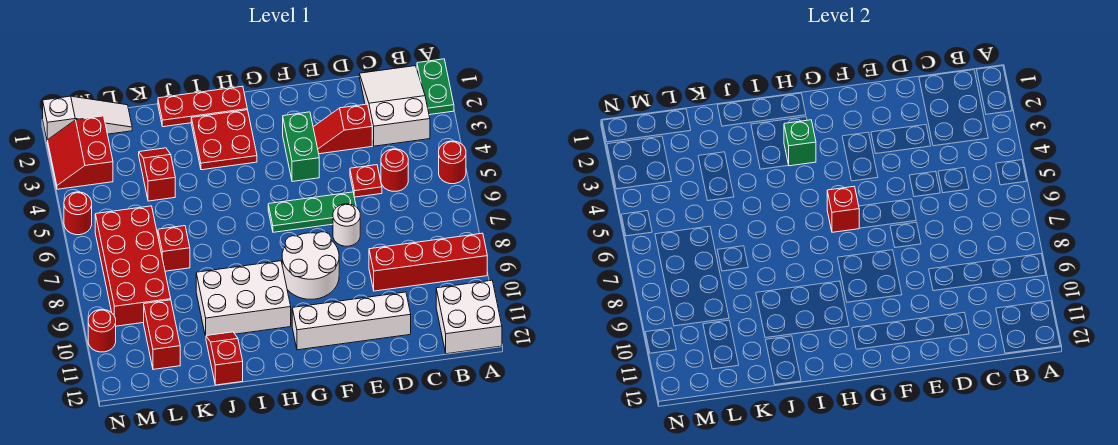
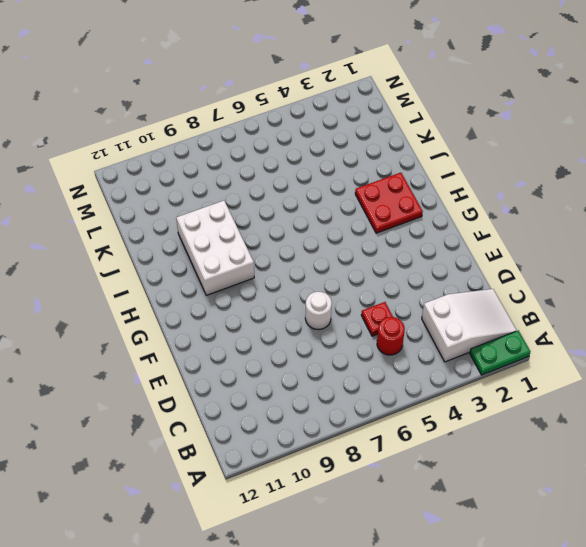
none -> red round brick A5 level 1
none -> red brick A9:D9 level 1
none -> white brick A11:B12 level 1

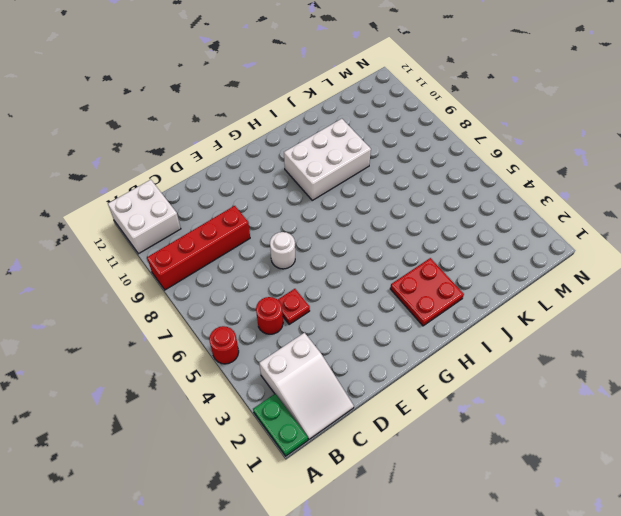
none -> red slope D3:E3 level 1 top D
none -> white brick D11:G11 level 1
none -> green plate E6:G6 level 1

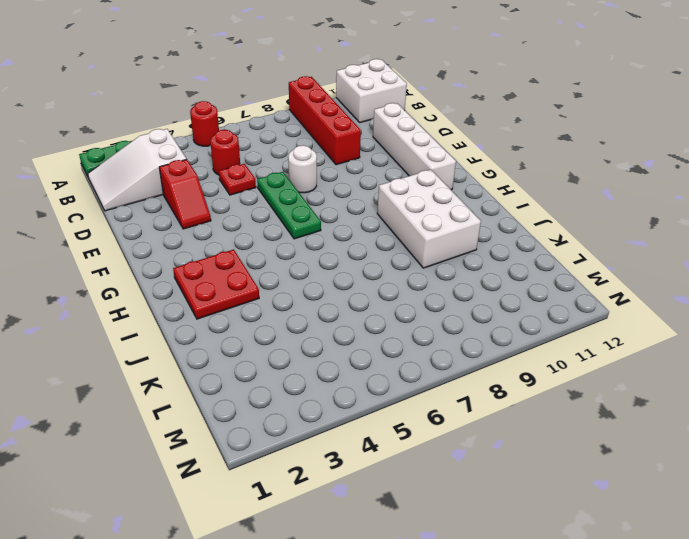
none -> green brick F3:F4 level 1
none -> white round brick F8:G9 level 1
none -> red plate H1:J1 level 1

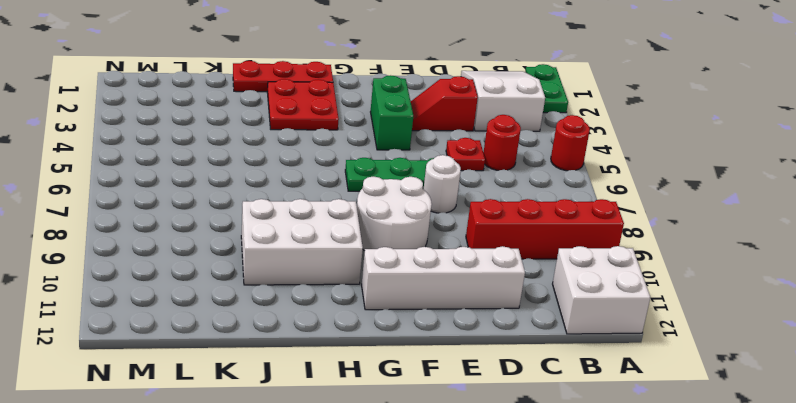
none -> red slope J11:J12 level 1 top 12
none -> red slope K3:K4 level 1 top 4
none -> red brick K7 level 1

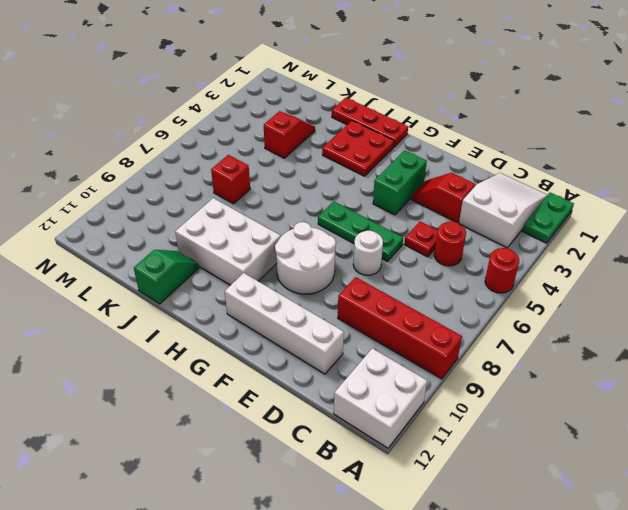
green slope J11:J12 level 1 top 12 -> red slope J11:J12 level 1 top 12
none -> white slope L1:N1 level 1 top N
none -> red brick L6:M9 level 1
none -> red brick L10:L11 level 1

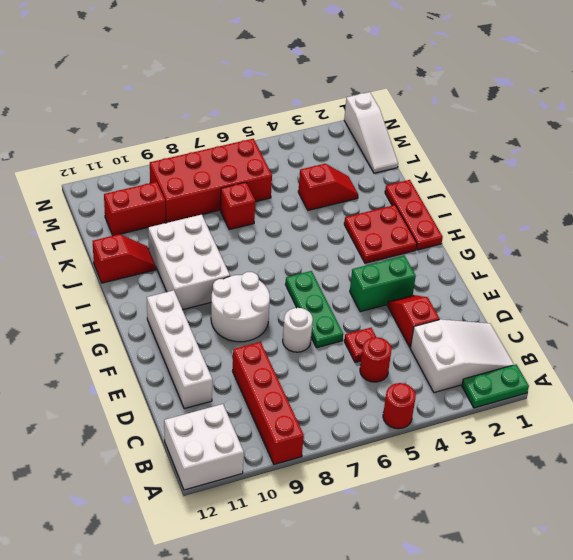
none -> red slope M2:N3 level 1 top M
none -> red round brick N5 level 1
none -> red round brick N10 level 1

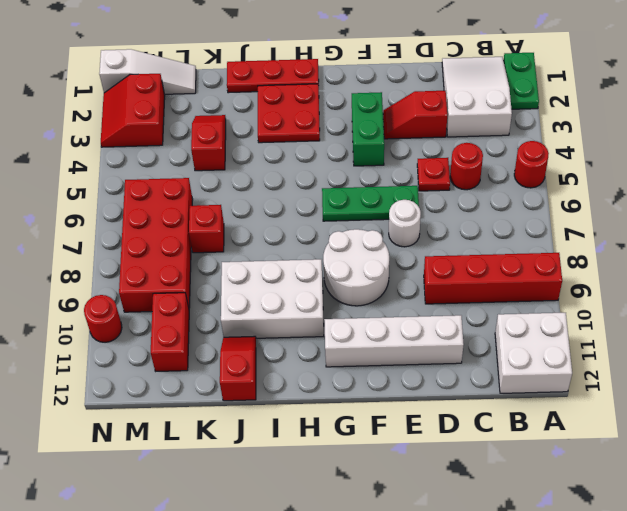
none -> red round brick N5 level 1
none -> red brick G6 level 2
none -> green brick H3 level 2

